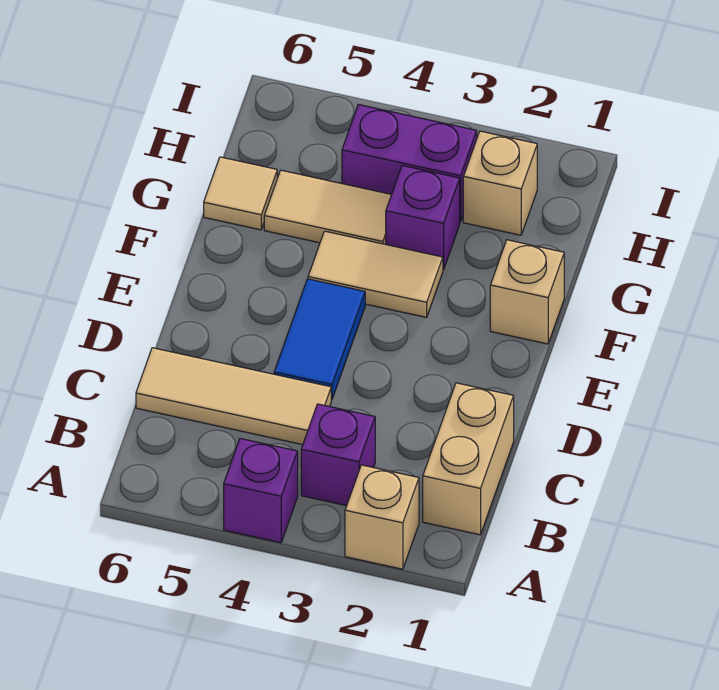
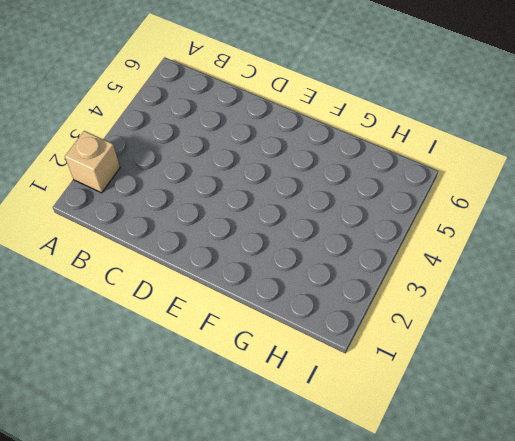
none -> purple brick A4 level 1
none -> tan brick B1:C1 level 1
none -> purple brick B3 level 1

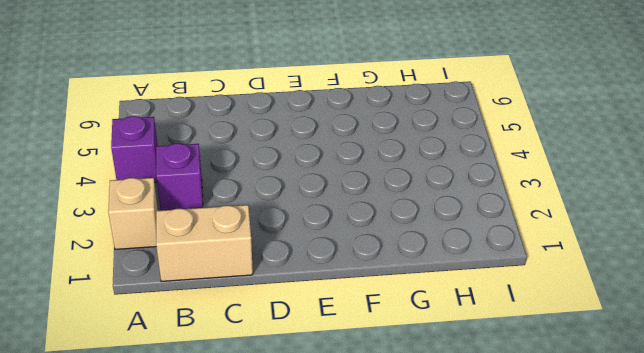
none -> tan tile C4:C6 level 1
none -> blue tile D4:E4 level 1
none -> tan brick F1 level 1

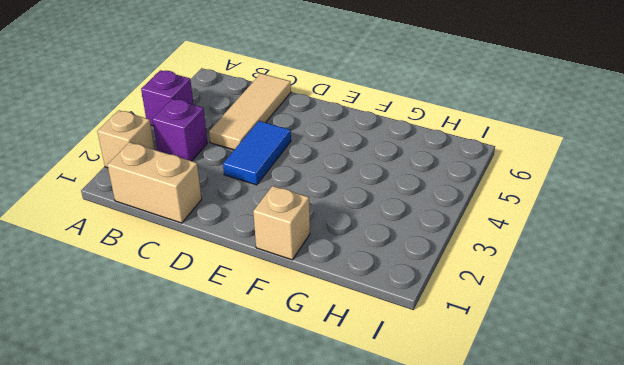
blue tile D3:D4 level 1 -> blue tile D4:E4 level 1
none -> tan tile F3:F4 level 1
none -> purple brick G3 level 1
none -> tan tile G4:G5 level 1

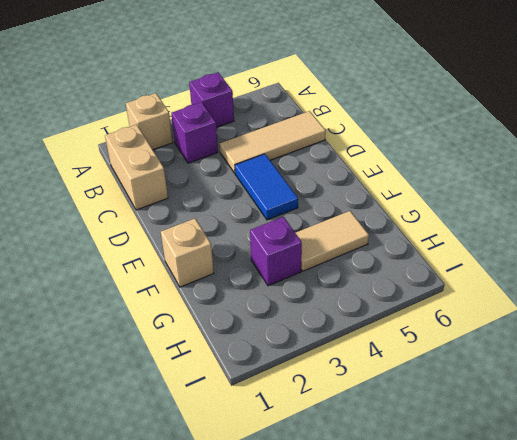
none -> tan tile F3:F4 level 1
none -> tan tile G6 level 1
none -> tan brick H2 level 1

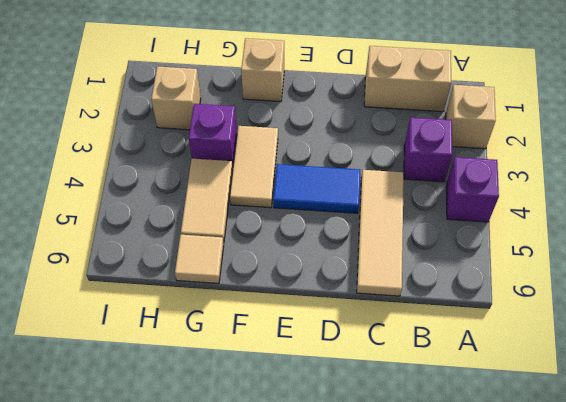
none -> purple brick H3:H4 level 1

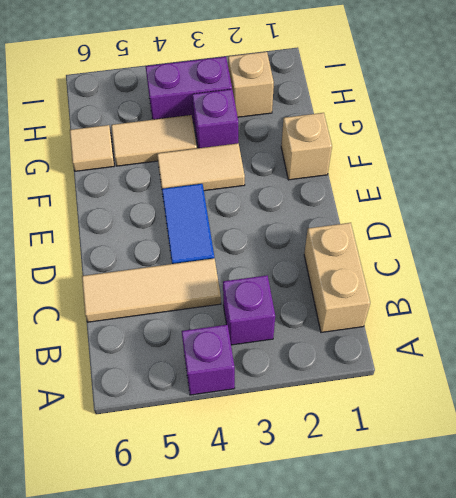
none -> tan brick A2 level 1

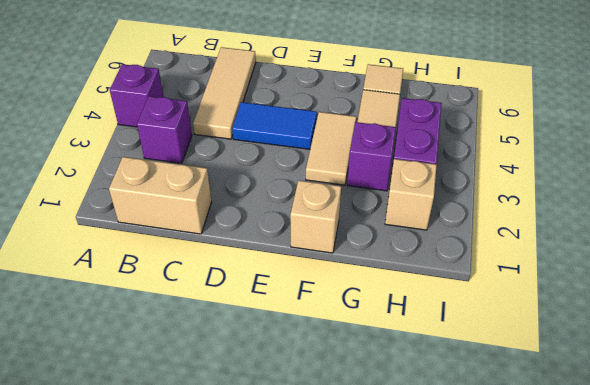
none -> tan brick A2 level 1

